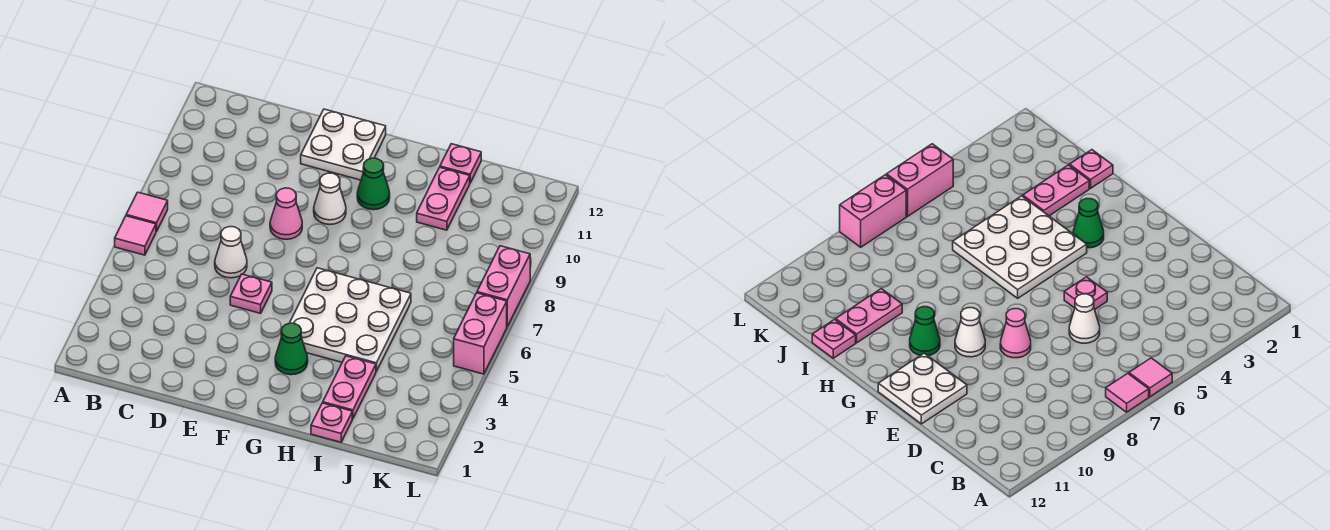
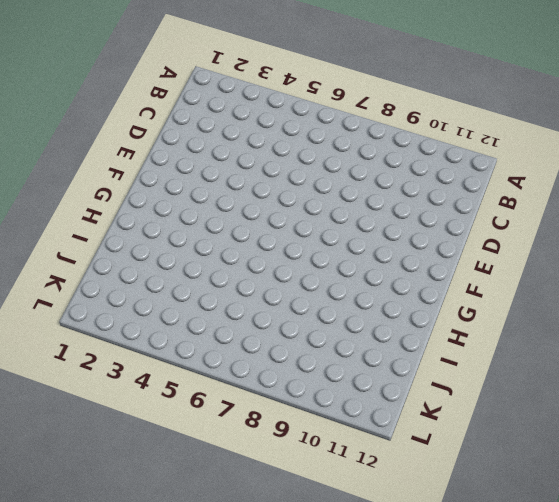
none -> pink tile A6 level 1
none -> pink tile A7 level 1
none -> white cone D6 level 1

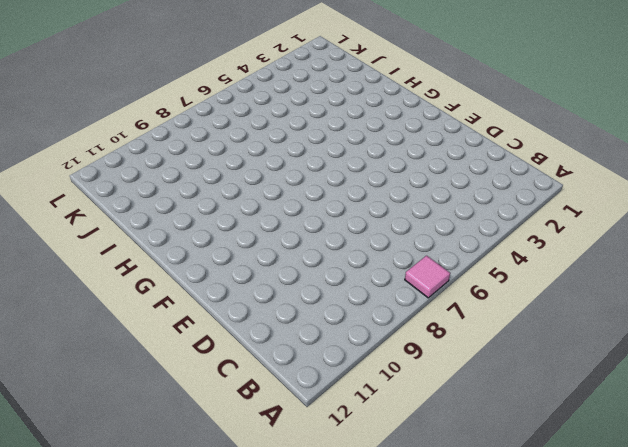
none -> pink tile A6 level 1
none -> white cone D6 level 1
none -> pink plate E5 level 1

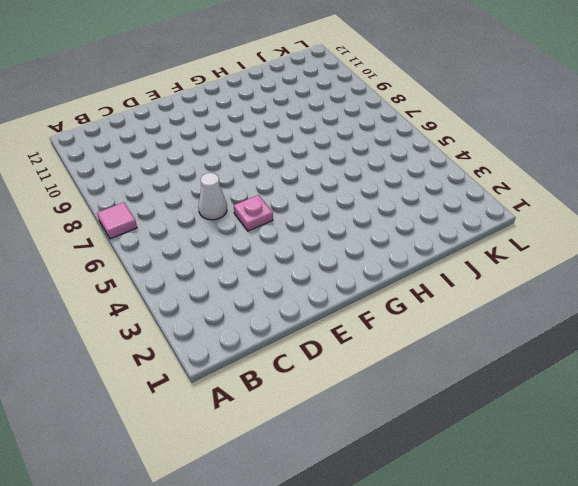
none -> pink tile A6 level 1
none -> pink cone E8 level 1
none -> white plate E11:F12 level 1

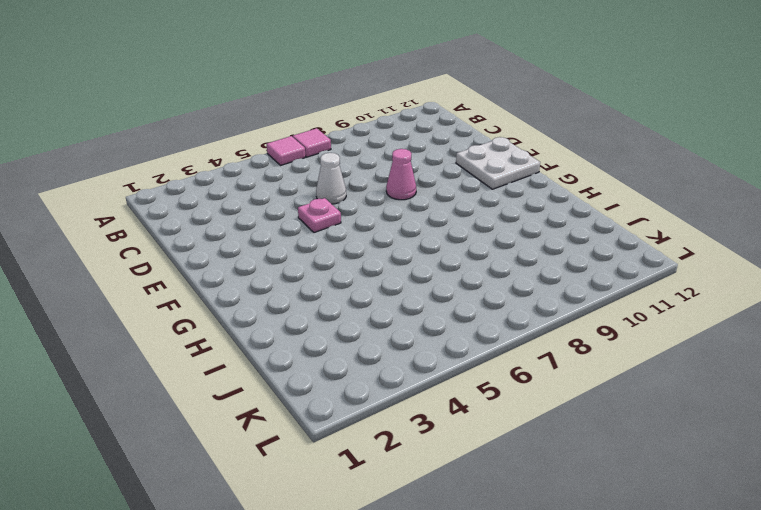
none -> white cone F9 level 1
none -> green cone G3 level 1
none -> white plate G4:I6 level 1

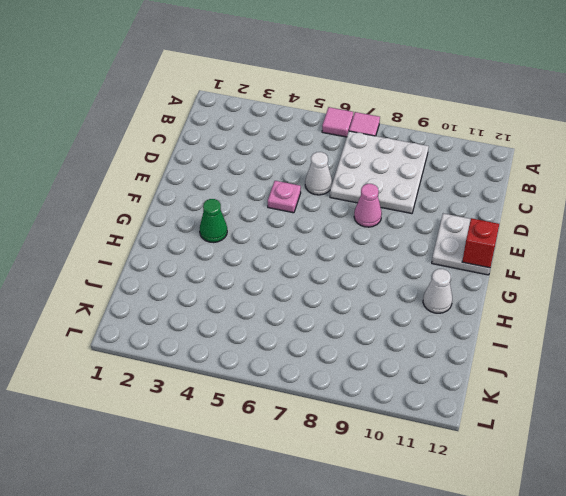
white plate B7:D9 level 1 -> white plate G4:I6 level 1
red brick F12 level 2 -> none
white cone H11 level 1 -> white cone F9 level 1
none -> green cone G10 level 1
none -> pink plate I1 level 1
none -> pink plate I2:I3 level 1

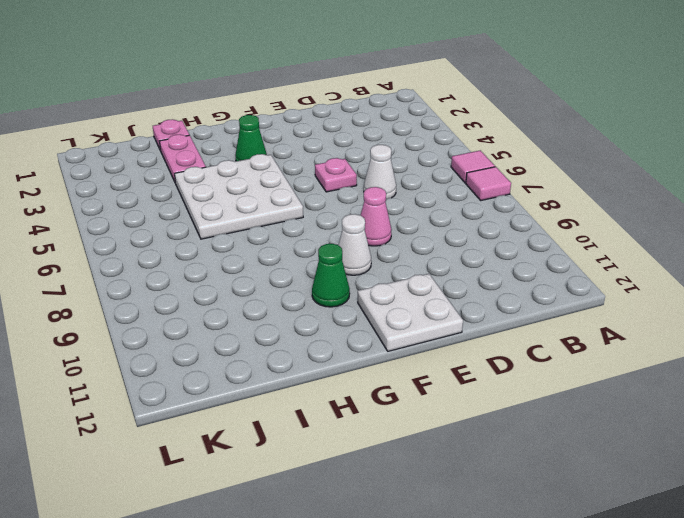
none -> pink plate I10:I11 level 1
none -> pink plate I12 level 1
none -> pink brick L5:L6 level 1

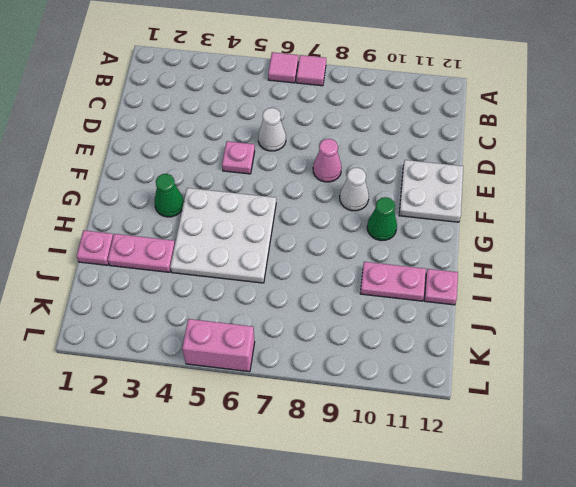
none -> pink brick L7:L8 level 1

